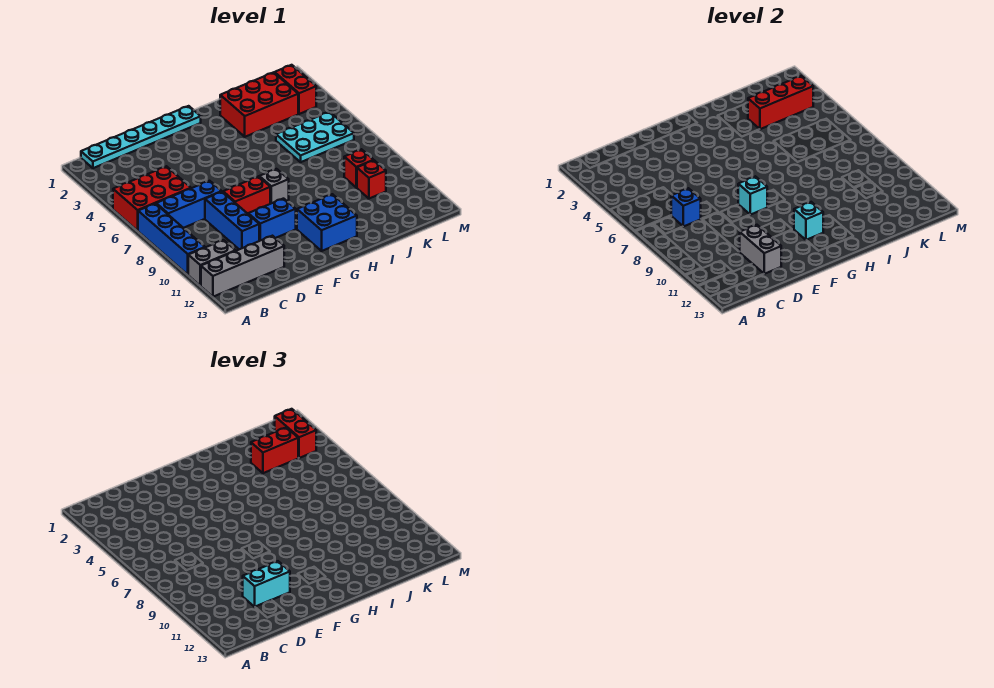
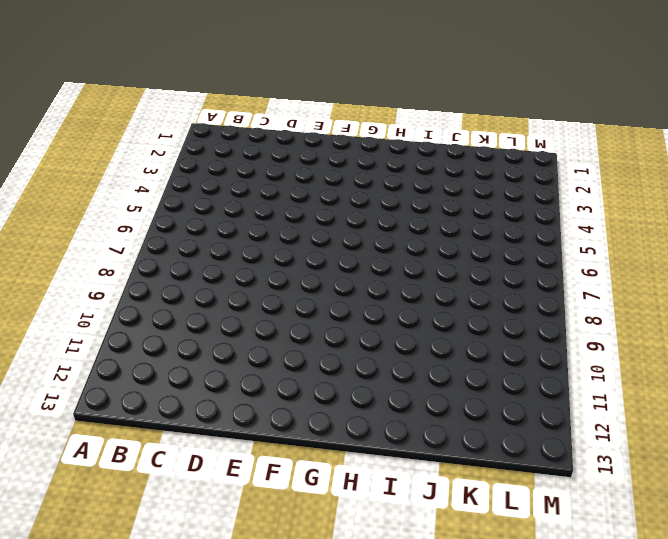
none -> red brick A5:C6 level 1
none -> blue brick A7:A10 level 1
none -> grey brick A11:B11 level 1

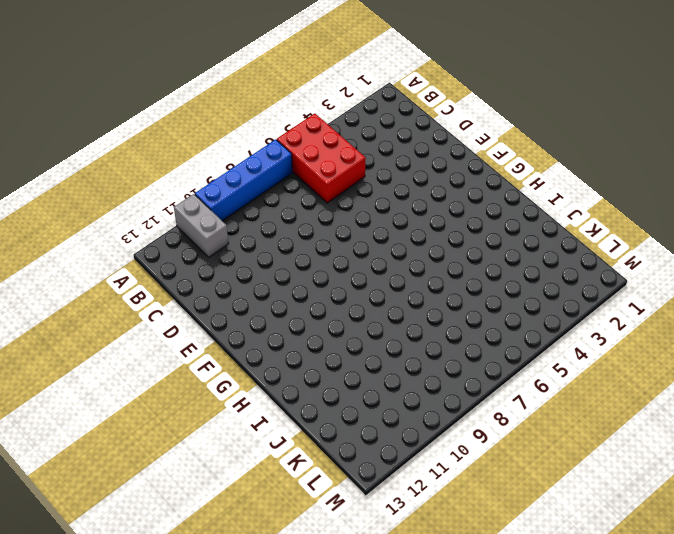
none -> grey brick A12:D12 level 1
none -> cyan plate B1:G1 level 1
none -> blue brick B7:D7 level 1

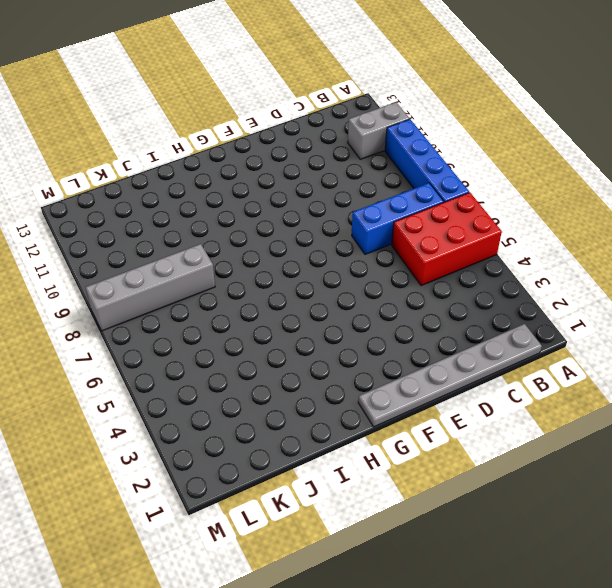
grey plate B1:G1 level 1 -> cyan plate B1:G1 level 1
grey brick J8:M8 level 1 -> grey brick A12:D12 level 1
none -> blue brick D8:D10 level 1
none -> red brick E8:F8 level 1
none -> blue brick E10:F10 level 1

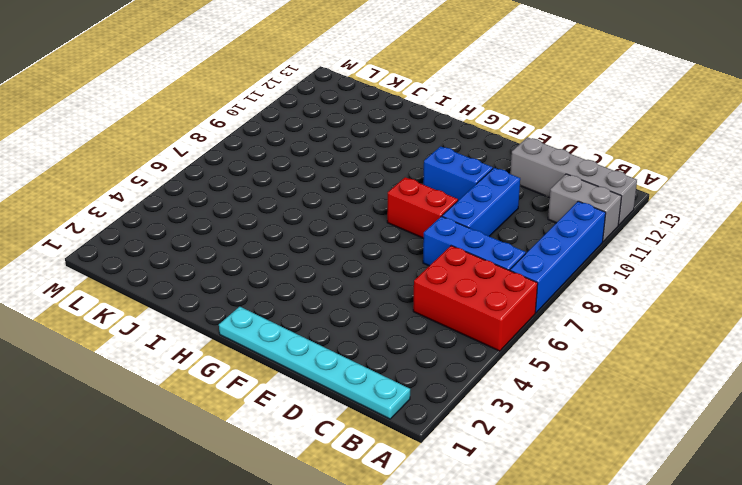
none -> grey brick G8 level 1
none -> blue brick G11:H12 level 1
none -> red brick I2:K3 level 1

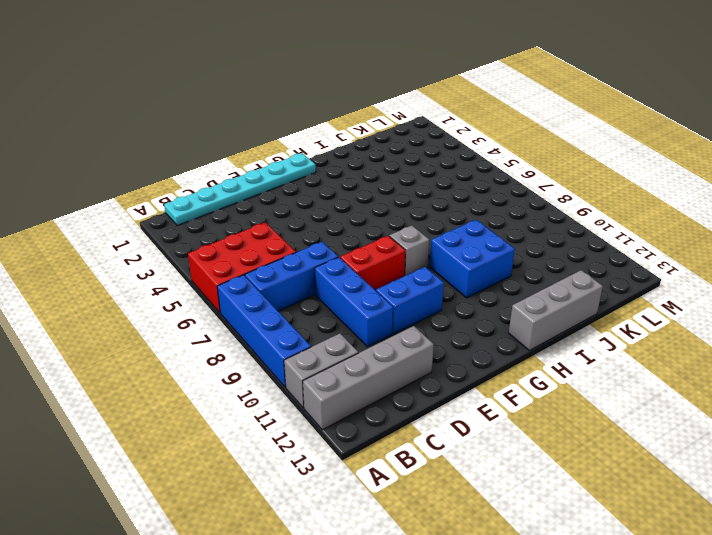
blue brick H9:I10 level 1 -> blue brick G11:H12 level 1
grey brick H13:J13 level 1 -> none
none -> red brick I2:K3 level 1
none -> cyan plate J5:L6 level 1
none -> red brick K9 level 1

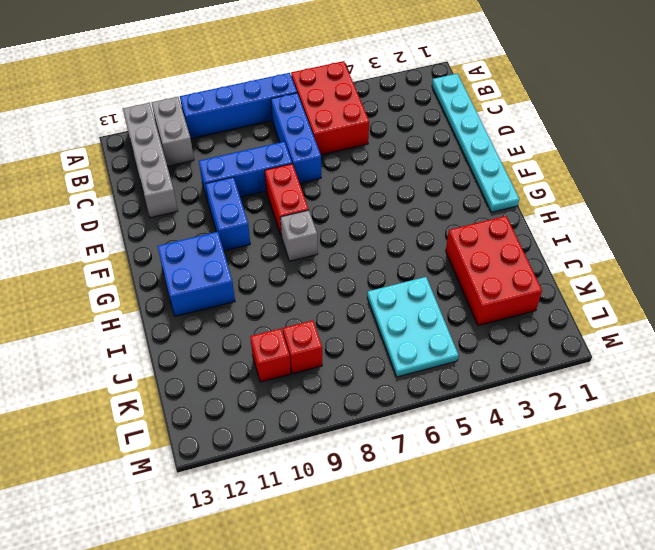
none -> red brick L2:L3 level 1
none -> blue brick C7 level 2
none -> grey brick D11:D12 level 2

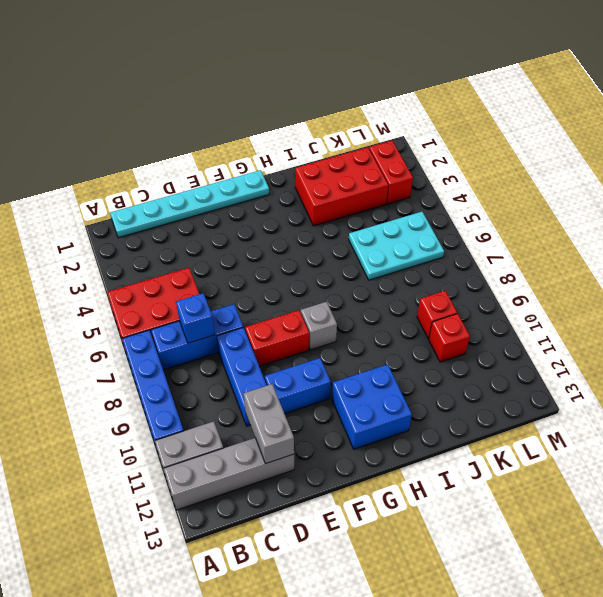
none -> cyan brick F8 level 2
none -> cyan brick G11 level 2
none -> red brick J3:L3 level 2

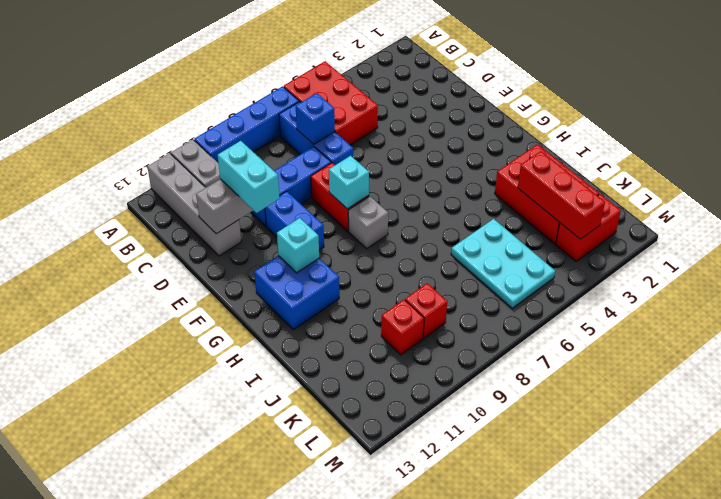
none -> cyan plate B1:G1 level 1
none -> red brick J3:K3 level 3
none -> red brick L2:L3 level 3

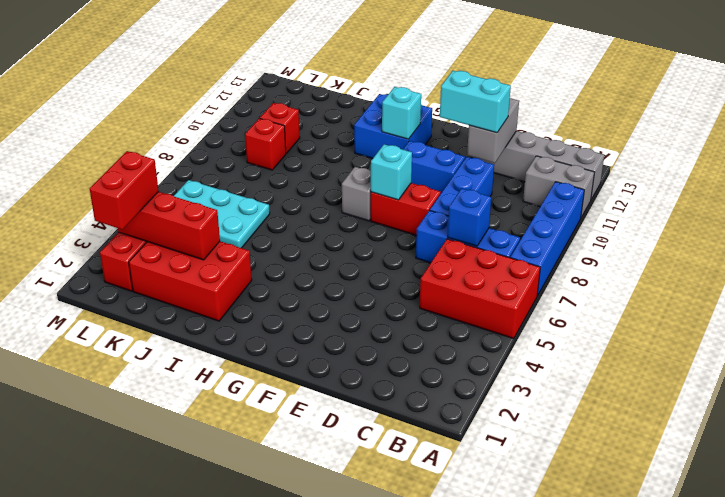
none -> cyan plate B1:G1 level 1
none -> red brick J3:K3 level 3

